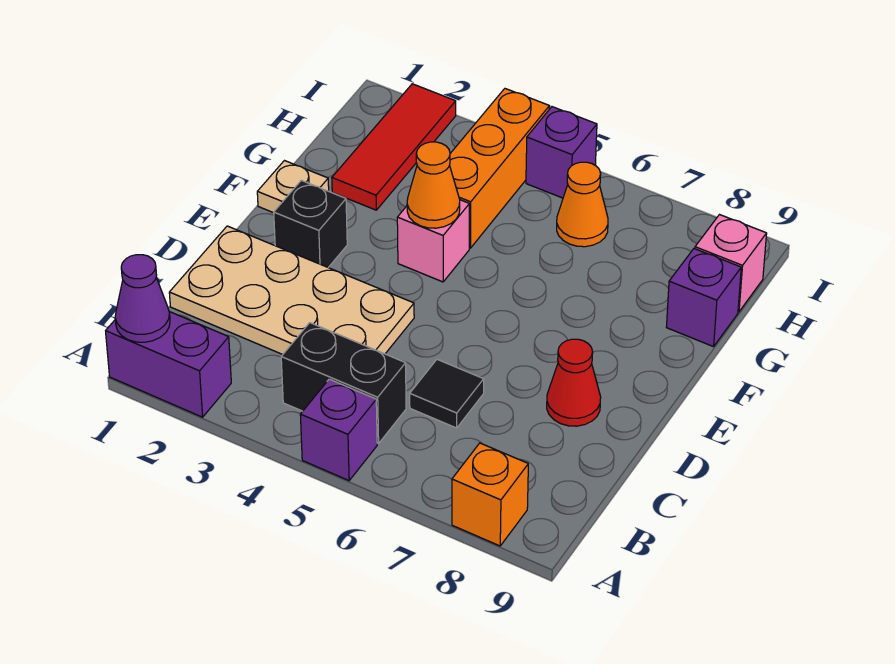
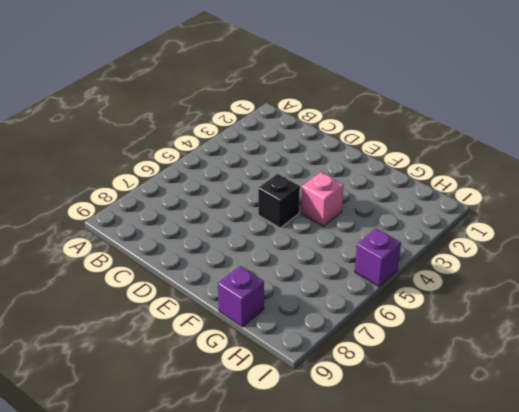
black brick E5 level 1 -> black brick E2 level 1
none -> purple brick A1:A2 level 1
none -> purple brick A5 level 1
none -> orange brick A8 level 1

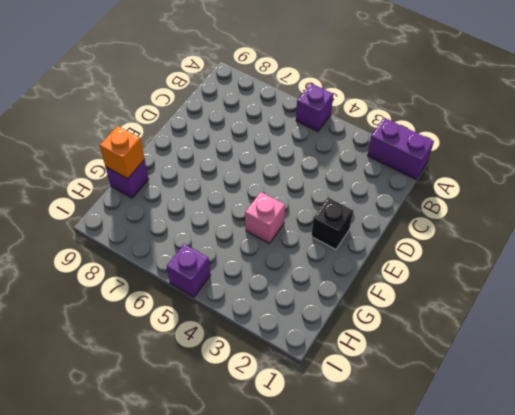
orange brick G9 level 2 -> orange brick A8 level 1
none -> black brick B4:B5 level 1
none -> tan plate C1:D4 level 1
none -> black tile C6 level 1

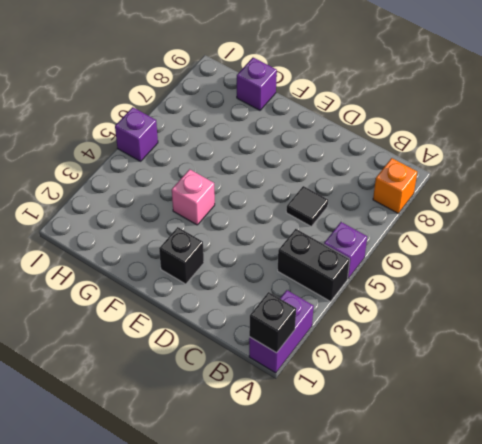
black brick A1 level 2 -> purple cone A1 level 2
black brick A4:B4 level 1 -> black brick B4:B5 level 1
none -> tan plate C1:D4 level 1
none -> red cone D8 level 1
none -> tan plate F1 level 1

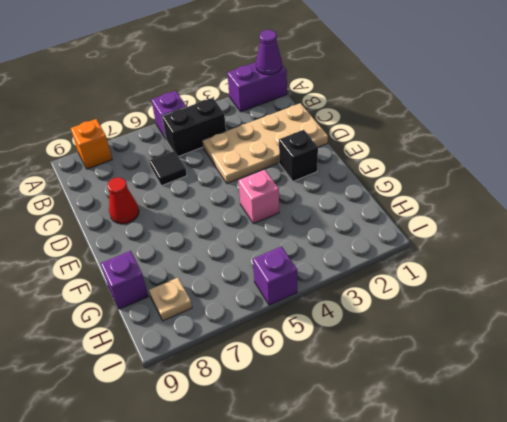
tan plate H8 level 1 -> tan plate F1 level 1
none -> red tile G2:I2 level 1
none -> orange brick G4:I4 level 1
none -> orange cone H6 level 1

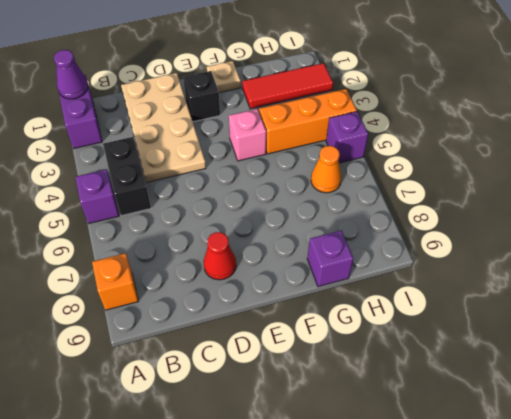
none -> black tile C6 level 1
none -> pink brick H9 level 1
none -> orange cone F4 level 2

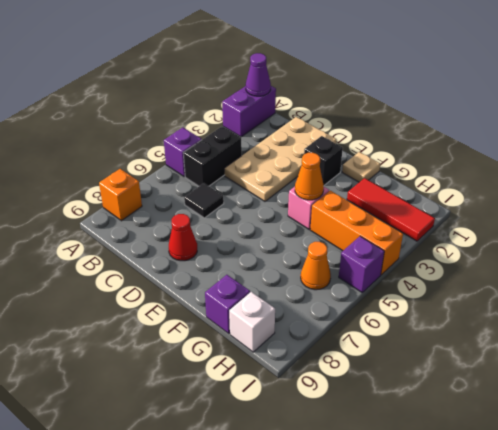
white brick H9 level 1 -> pink brick H9 level 1

